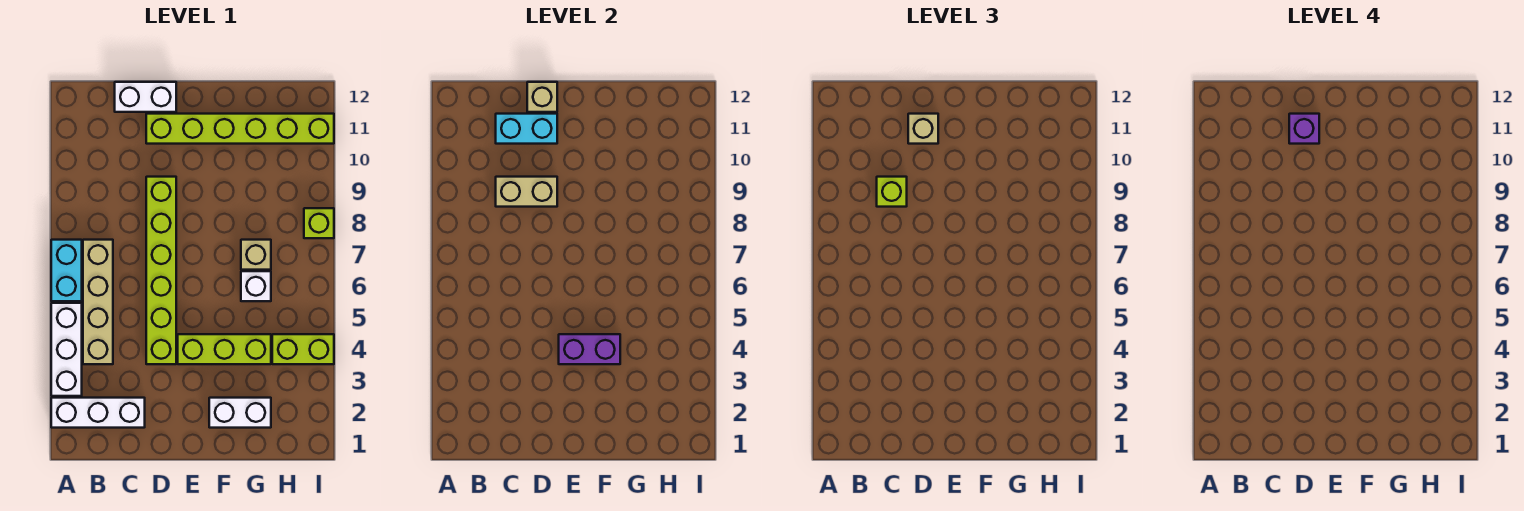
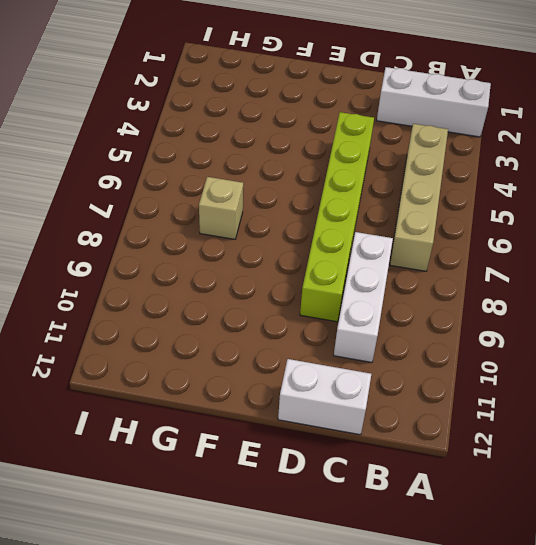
white brick C8:C10 level 1 -> white brick A3:A5 level 1
none -> cyan brick A6:A7 level 1
none -> lime brick D11:I11 level 1
none -> lime brick E4:G4 level 1

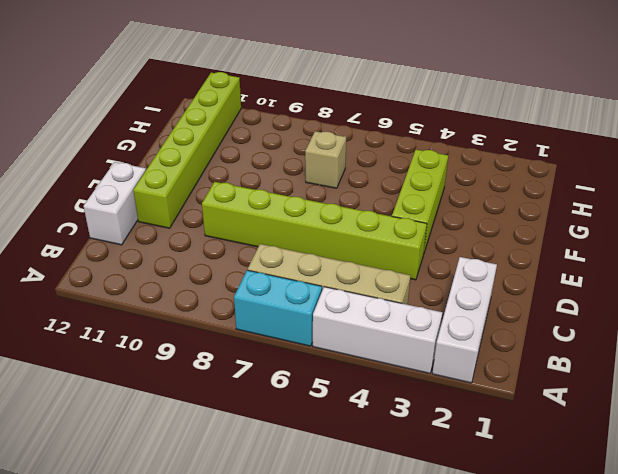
none -> white brick F2:G2 level 1
none -> white brick G6 level 1
none -> lime brick H4:I4 level 1

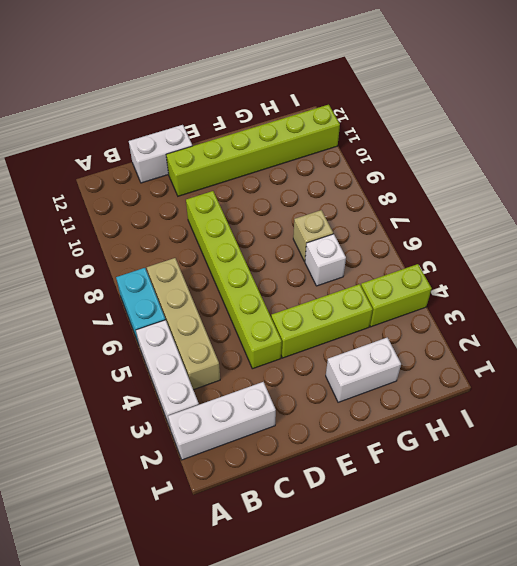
none -> lime brick I8 level 1
none -> tan brick C9:D9 level 2
none -> cyan brick C11:D11 level 2

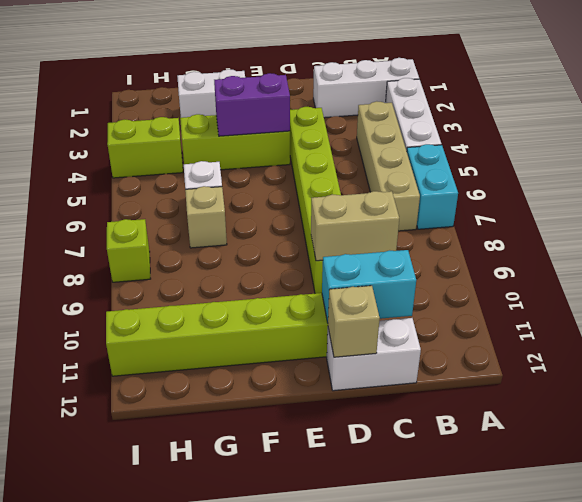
none -> lime brick C9 level 3
none -> tan brick D11 level 3
none -> purple brick D11 level 4

